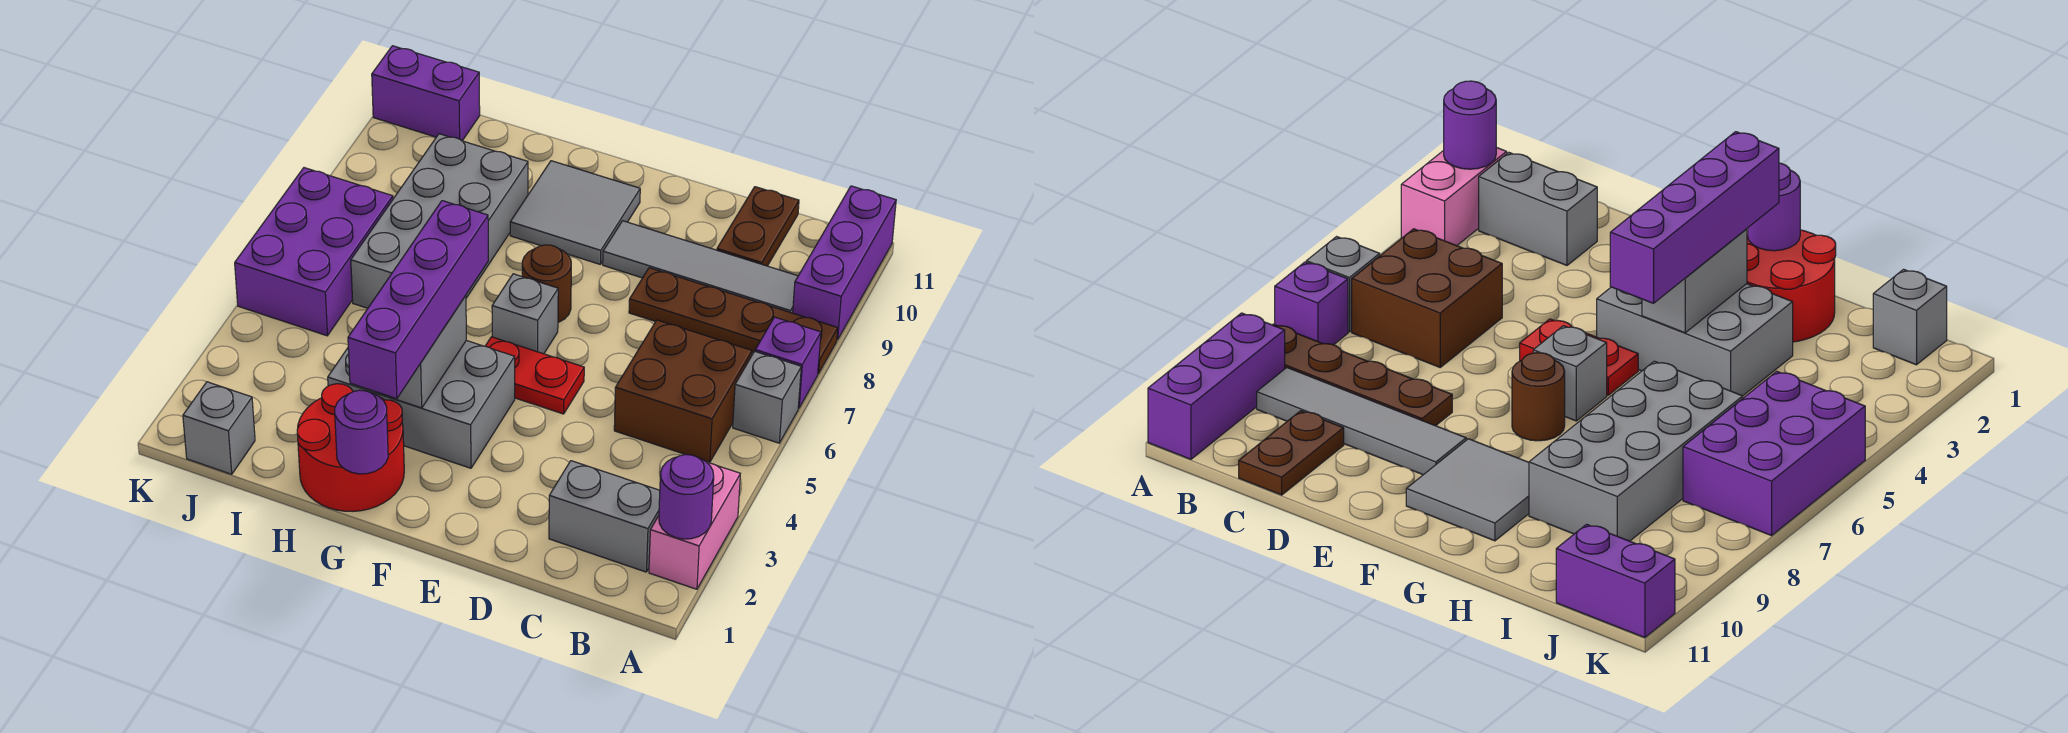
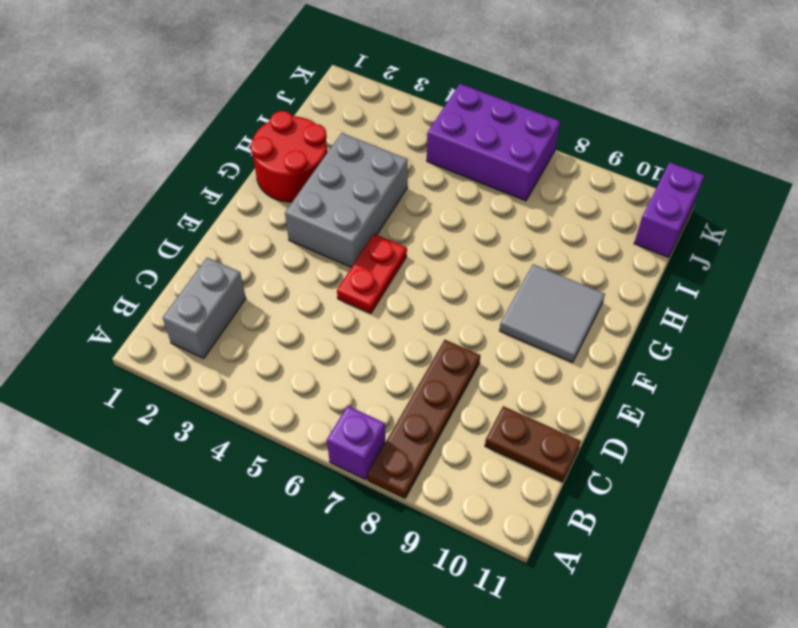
none -> pink brick A2:A3 level 1
none -> grey brick A6 level 1
none -> purple brick A9:A11 level 1

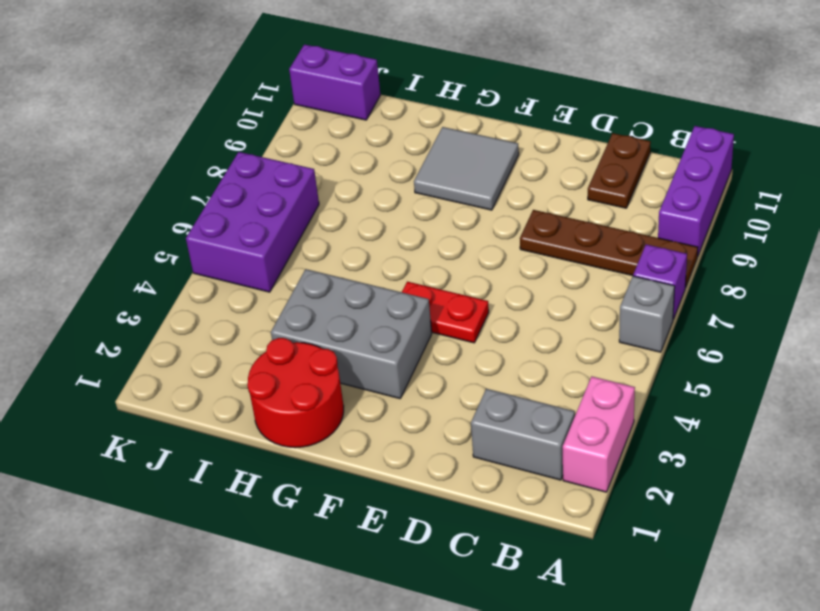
none -> brown brick B5:C6 level 1
none -> grey tile B9:E9 level 1
none -> grey brick F6 level 1

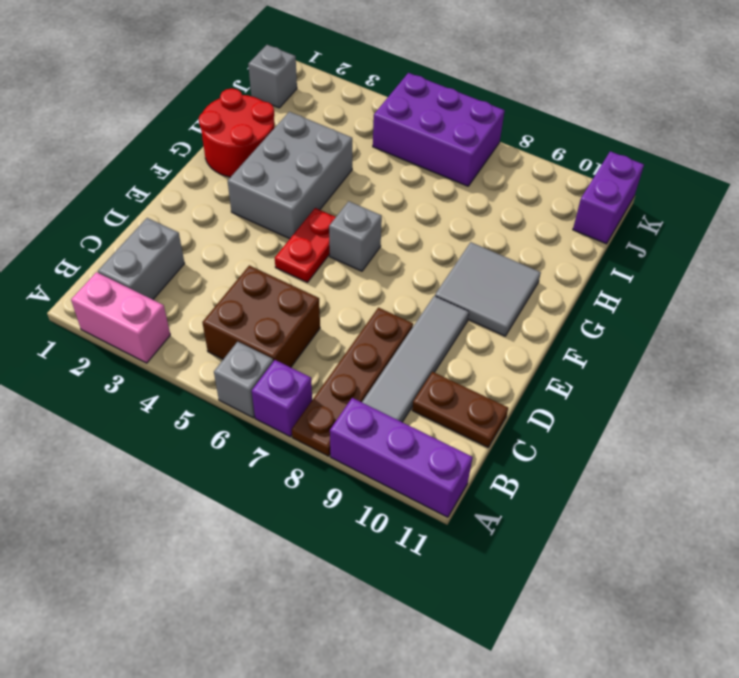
none -> brown round brick F7 level 1
none -> grey brick H6:I9 level 1
none -> purple round brick A2 level 2

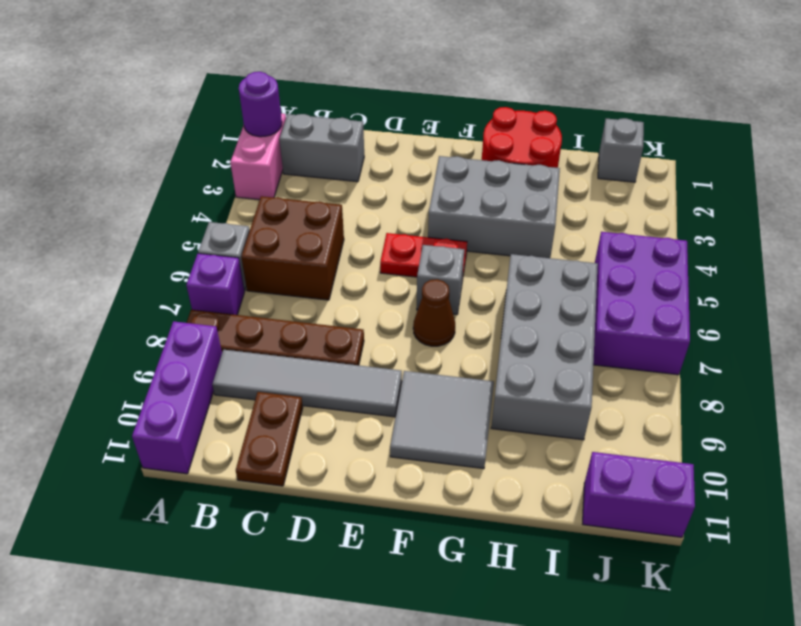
brown cone F7 level 1 -> brown round brick F7 level 1
none -> purple round brick G1 level 2
none -> grey brick G3:G4 level 2
none -> purple brick G2:G5 level 3

